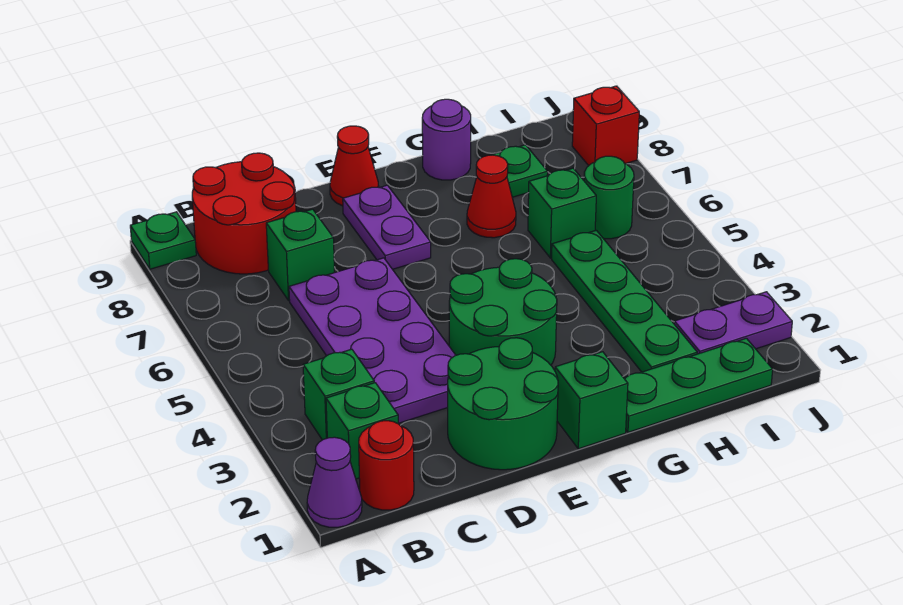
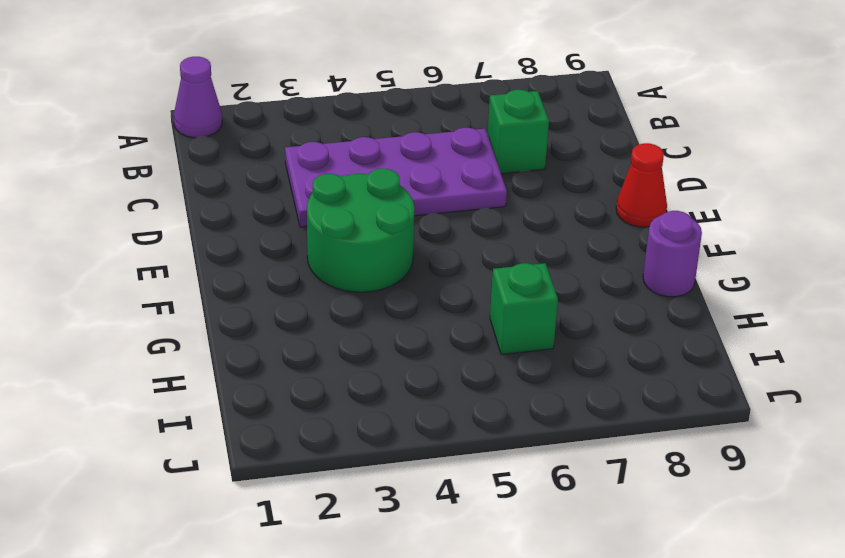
none -> green plate A9 level 1
none -> red round brick B1 level 1
none -> green brick B2 level 1

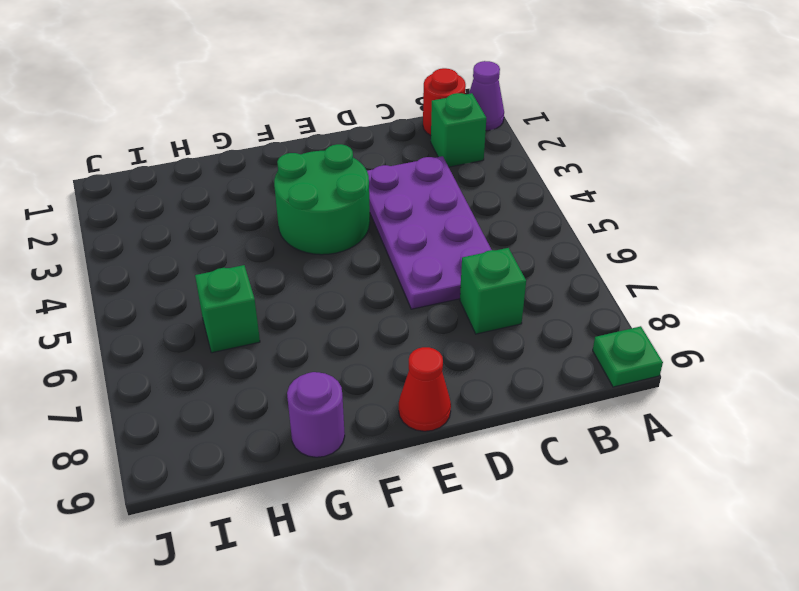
none -> green brick B3 level 1
none -> red round brick B8:C9 level 1
none -> green round brick D1:E2 level 1

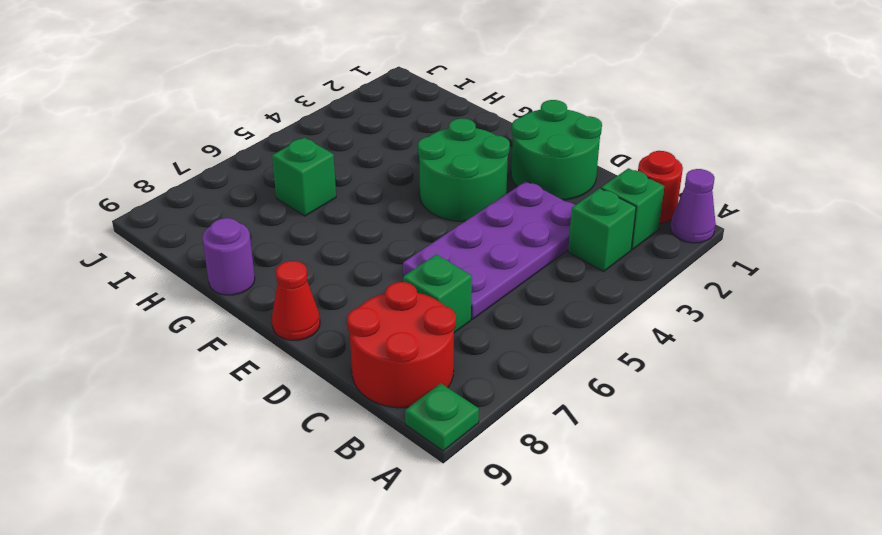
none -> purple plate E7:E8 level 1
none -> green brick F1 level 1
none -> green plate G1:I1 level 1

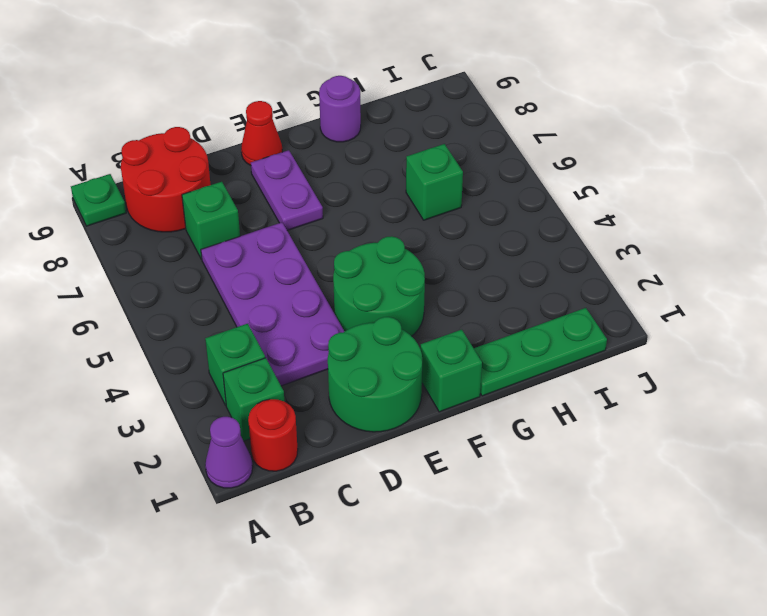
none -> red cone G7 level 1
none -> green plate H2:H5 level 1
none -> green plate H8 level 1

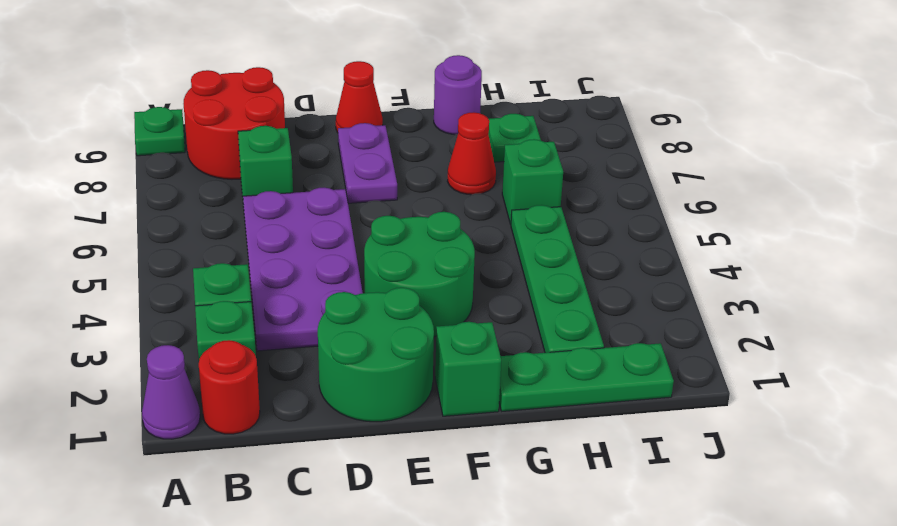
none -> purple plate I2:J2 level 1
none -> green round brick I6 level 1
none -> red brick J8 level 1

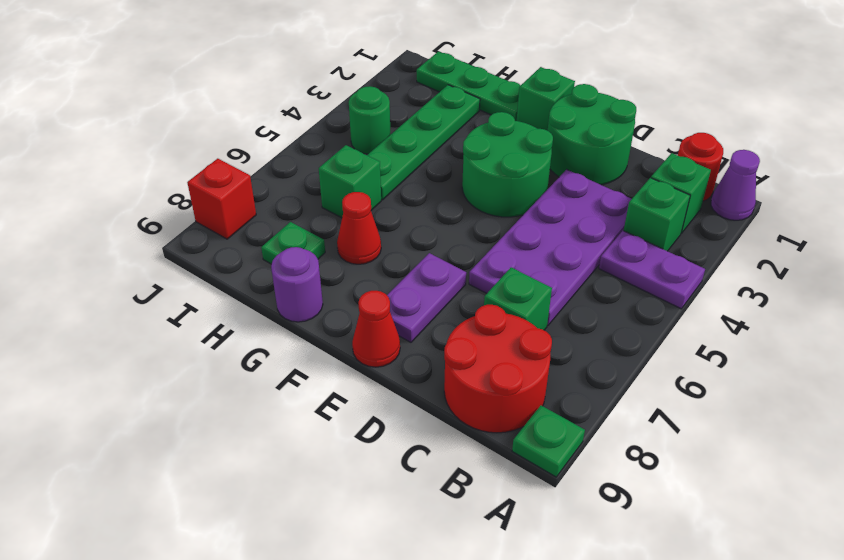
purple plate A4:B4 level 1 -> purple plate I2:J2 level 1
green round brick I4 level 1 -> green round brick I6 level 1

